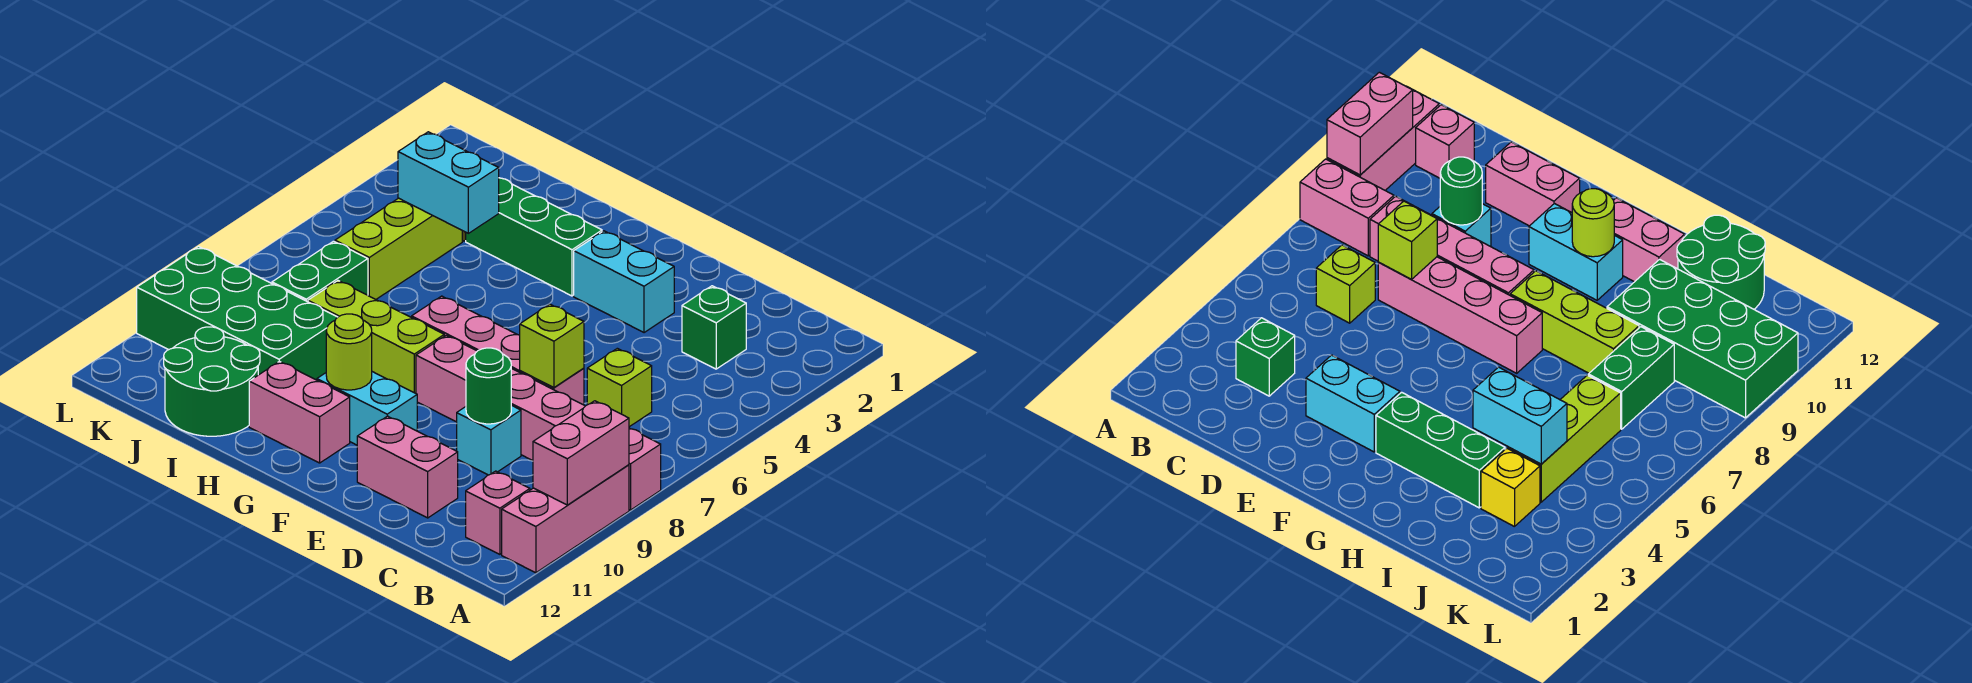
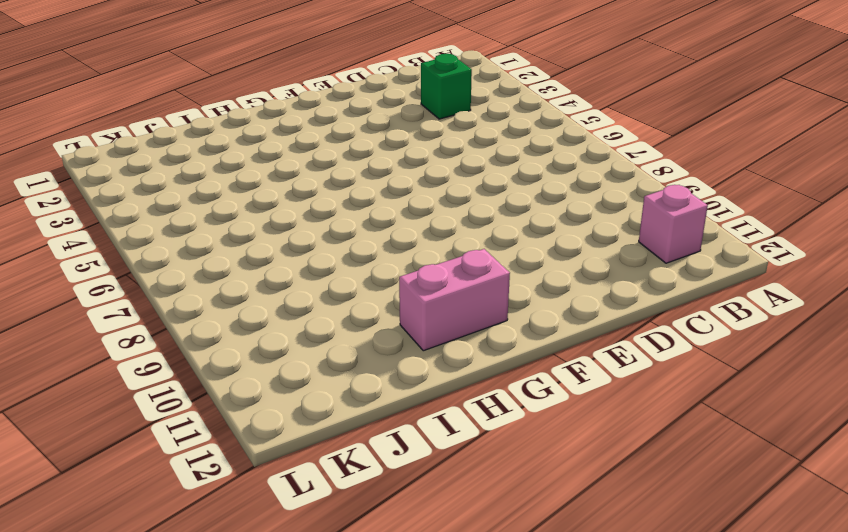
none -> pink brick A8:B8 level 1
none -> pink brick A9:A11 level 1
none -> lime brick C6 level 1

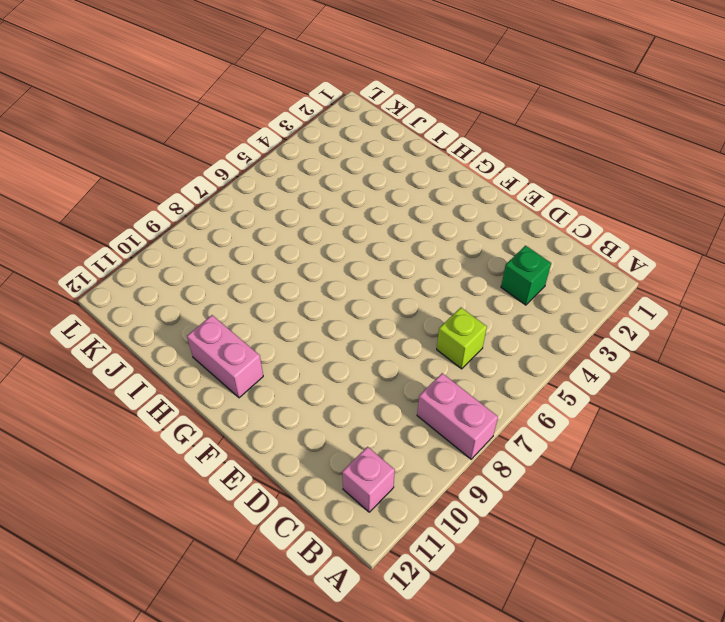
none -> pink brick A9:A11 level 1
none -> pink brick C8:F8 level 1
none -> pink brick D7:G7 level 1

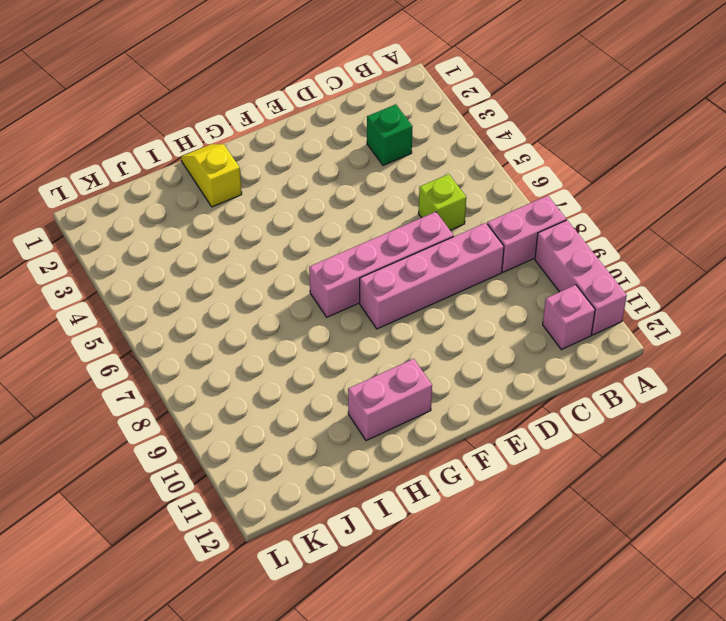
yellow slope H1:H2 level 1 top 2 -> none
none -> cyan brick D9 level 1
none -> pink brick D11:E11 level 1
none -> cyan brick E3:F3 level 1

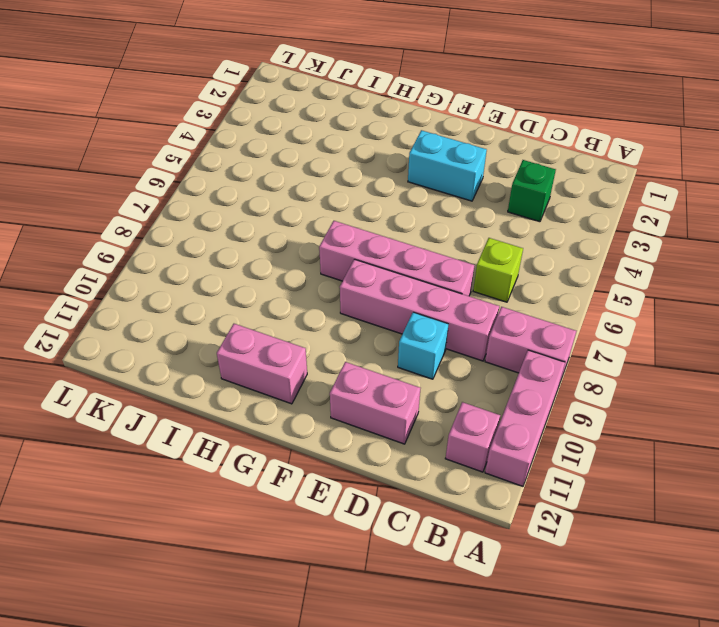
none -> cyan brick F10:G10 level 1
none -> green brick G3:I3 level 1
none -> lime brick G8:I8 level 1

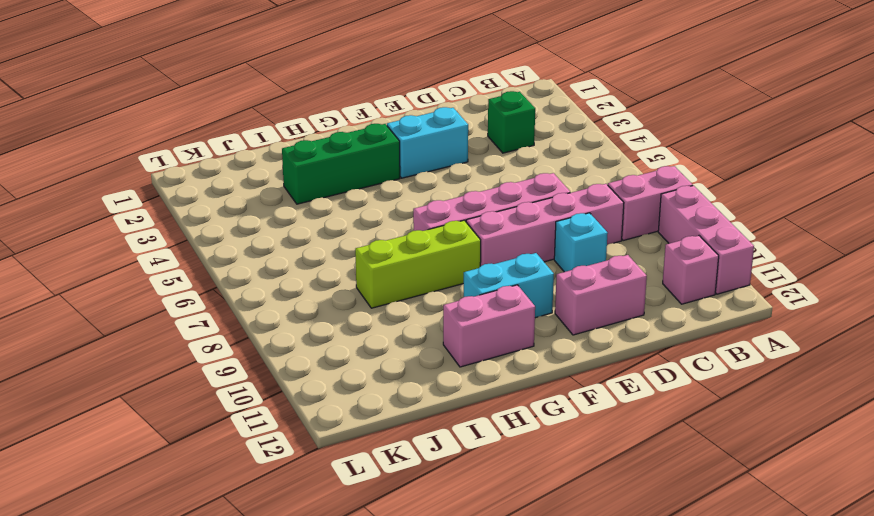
none -> lime brick C6 level 1
none -> green brick I9:L10 level 1
none -> green round brick I11:J12 level 1

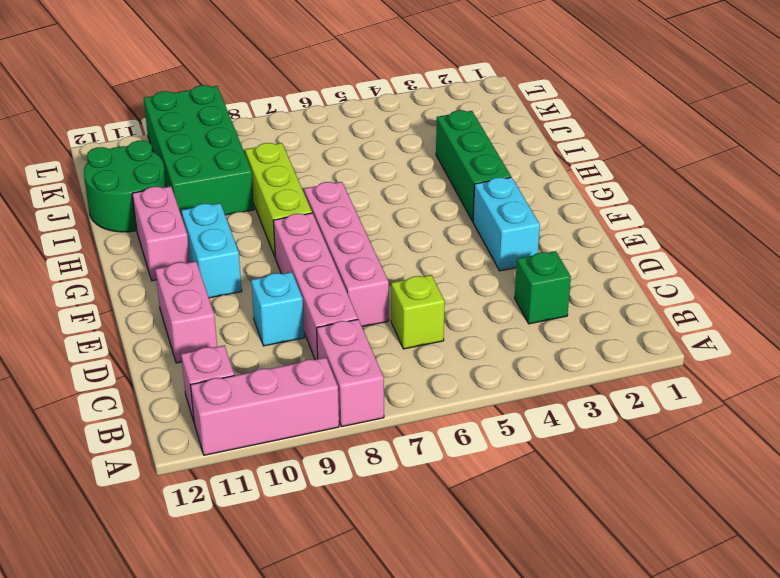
none -> yellow brick J3 level 1
none -> lime brick J4:J6 level 1
none -> green brick J7:J8 level 1

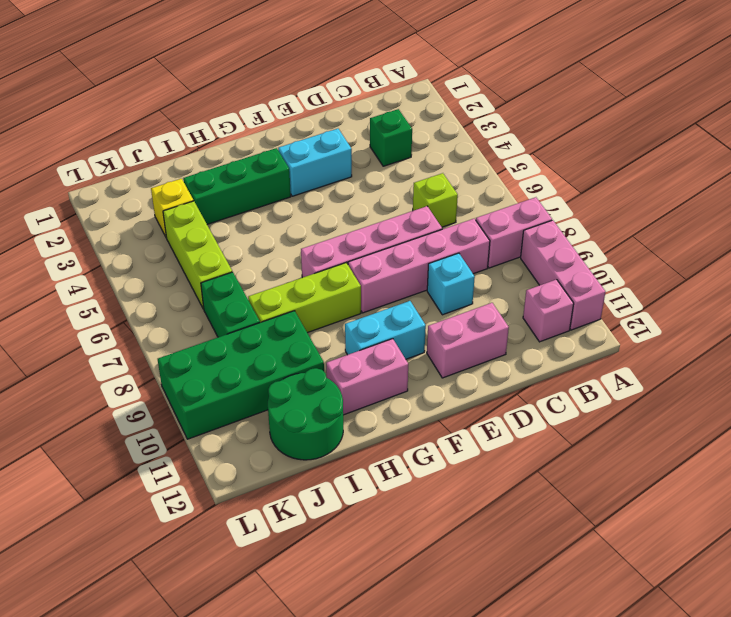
none -> pink brick A9:A10 level 2
none -> lime brick D7 level 2
none -> green round brick D9 level 2

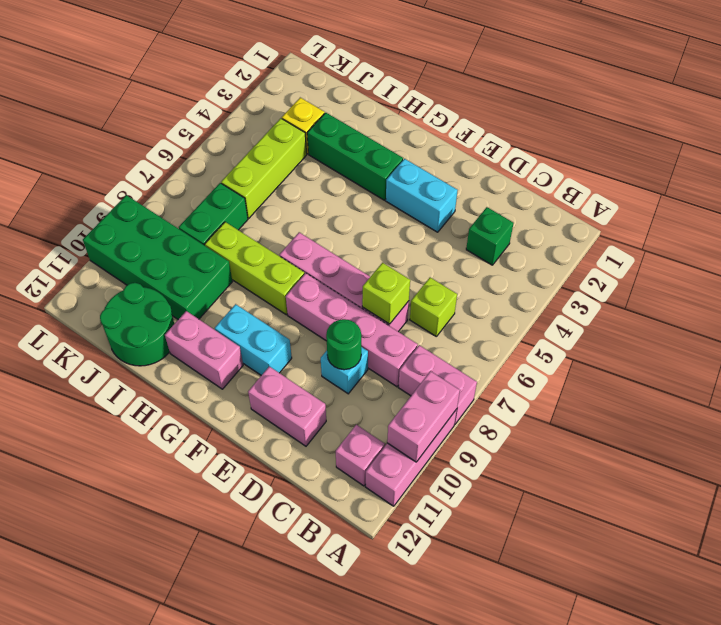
none -> lime round brick G10 level 2
none -> cyan brick I4:J4 level 2

